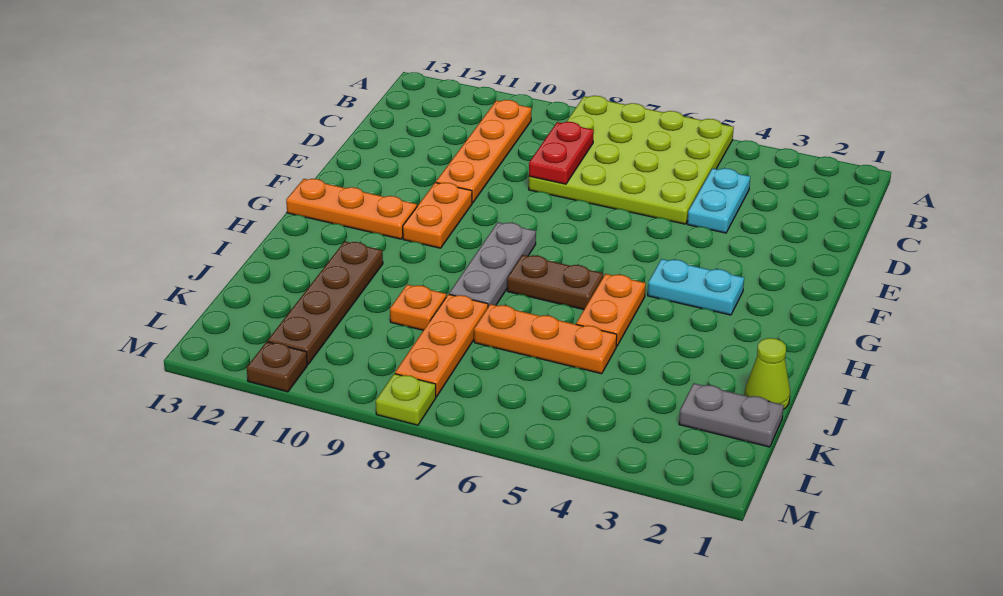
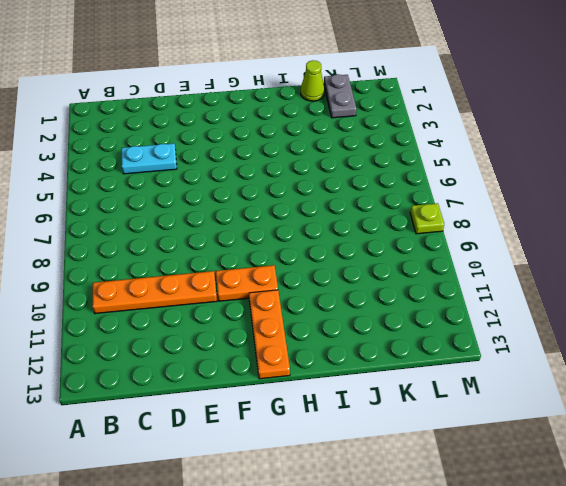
none -> lime plate A5:D8 level 1
none -> cyan plate G3:G4 level 1
none -> grey plate G8:I8 level 1

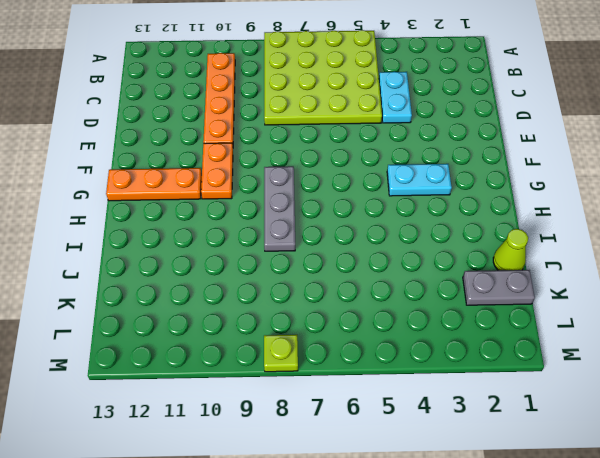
none -> orange plate H5:I5 level 1
none -> brown plate H6:H7 level 1
none -> brown plate I11:L11 level 1

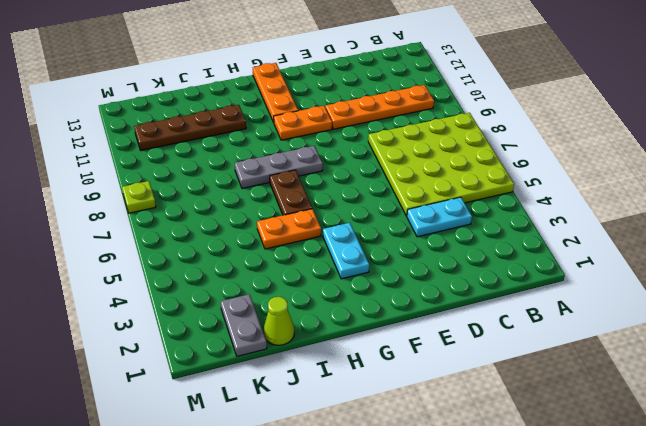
none -> orange plate J5:J7 level 1
none -> orange plate J8:L8 level 1
none -> orange plate J9 level 1

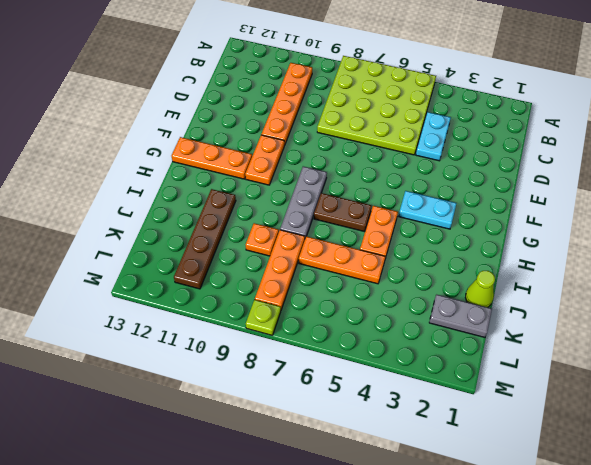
none -> brown plate M11 level 1
none -> red plate C8:D8 level 2

